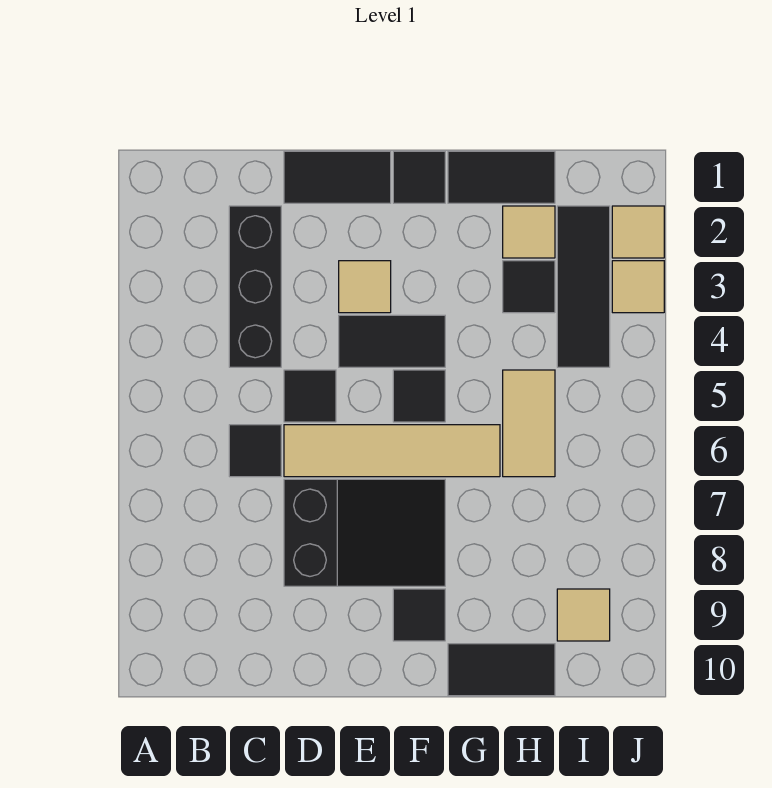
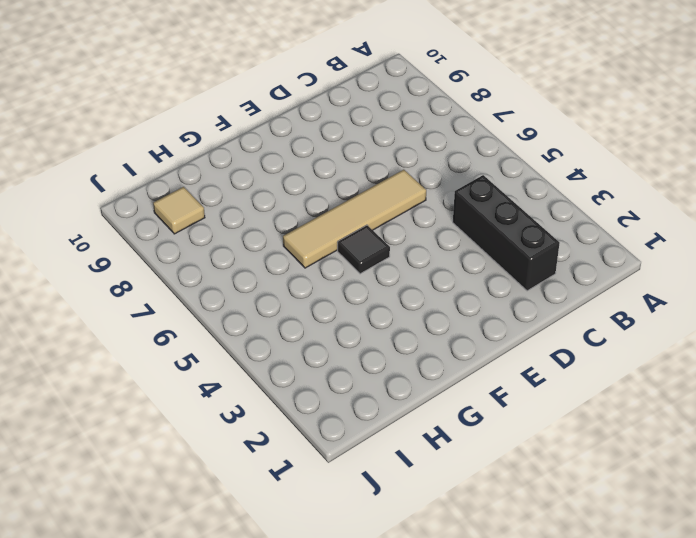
none -> black tile C6 level 1
none -> black tile D1:E1 level 1
none -> black tile D5 level 1

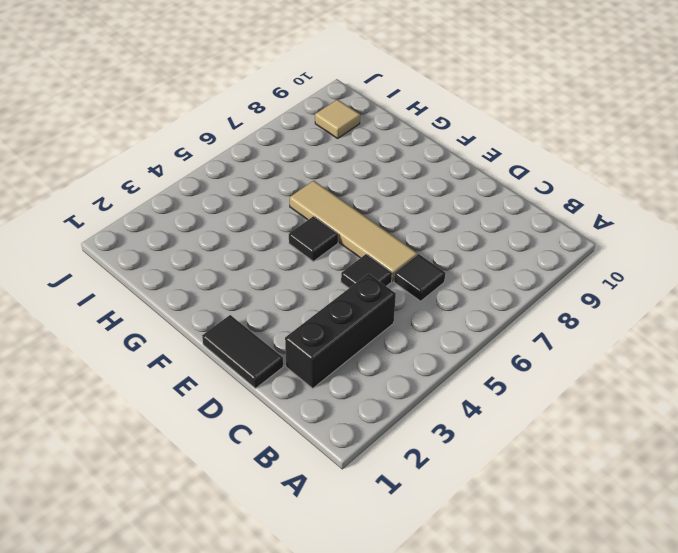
none -> black slope D7:F8 level 1 top D
none -> tan tile E3 level 1
none -> black tile E4:F4 level 1

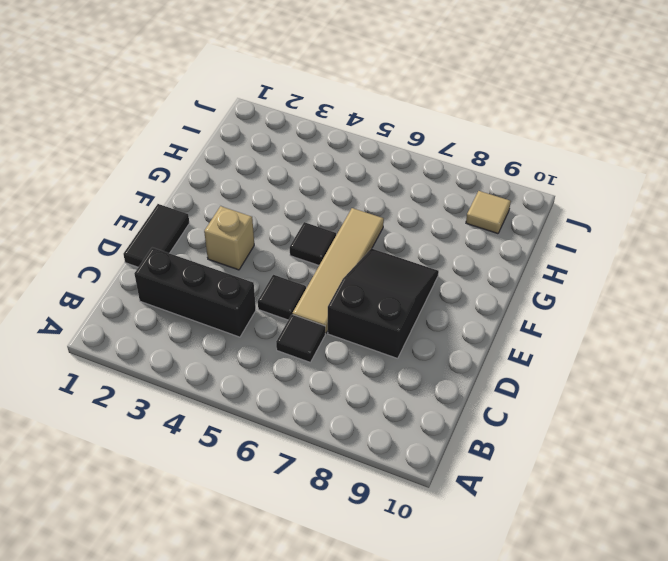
tan brick E3 level 1 -> tan tile E3 level 1
none -> black tile E4:F4 level 1
none -> black tile F1 level 1
none -> black tile F9 level 1

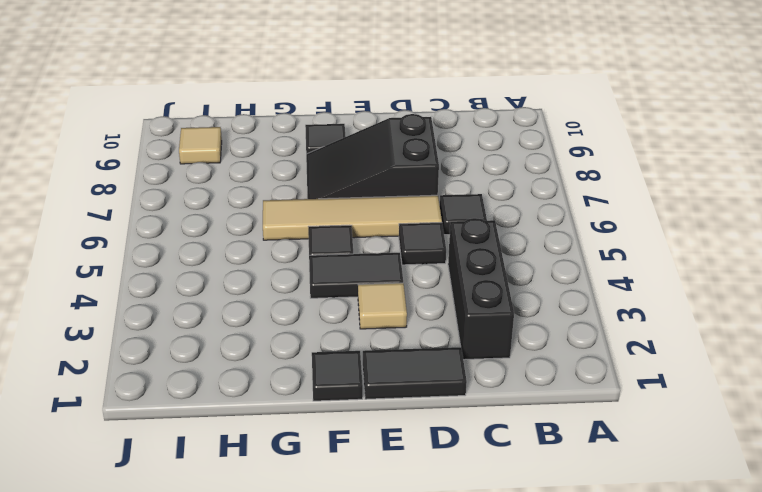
none -> black tile G1:H1 level 1
none -> black tile G10:H10 level 1
none -> tan tile H2 level 1

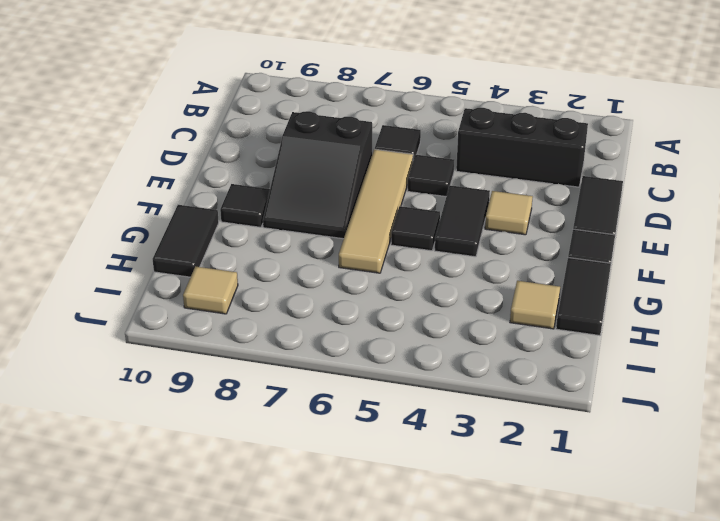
none -> black tile H3 level 1
none -> tan tile H5:H6 level 1
none -> black tile I2:I4 level 1

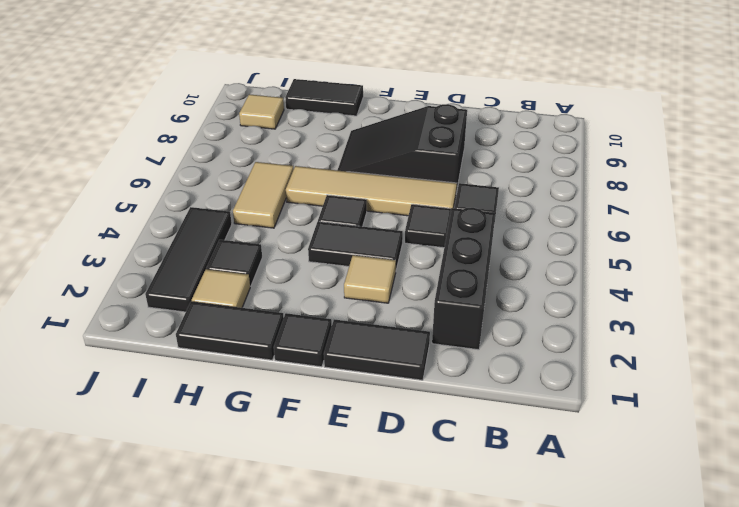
none -> black tile F9 level 1
none -> tan tile J2 level 1
none -> tan tile J3 level 1

